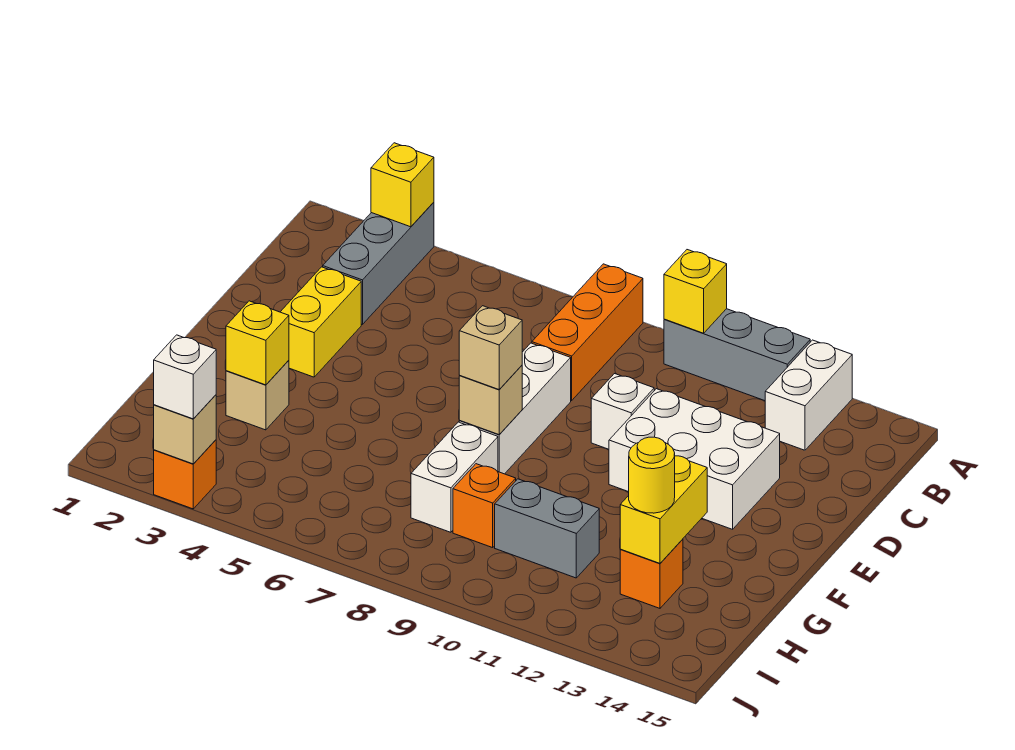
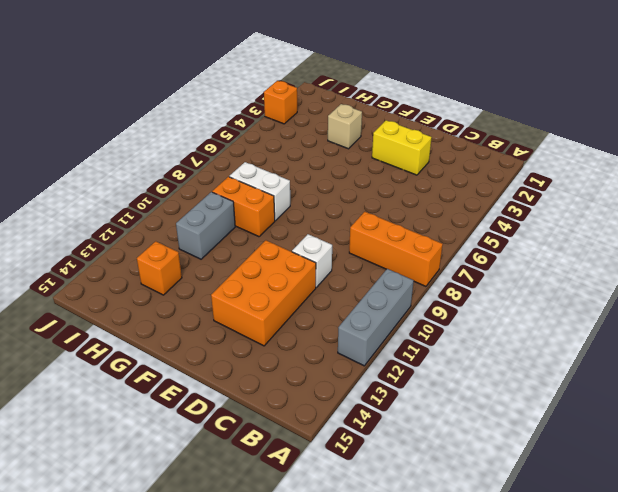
orange brick D11:E13 level 1 -> white brick D11:E13 level 1
orange brick G9:H9 level 1 -> orange brick H9 level 1
none -> grey brick A3:C3 level 1
none -> white brick A13:B13 level 1
none -> white brick D8:F8 level 1

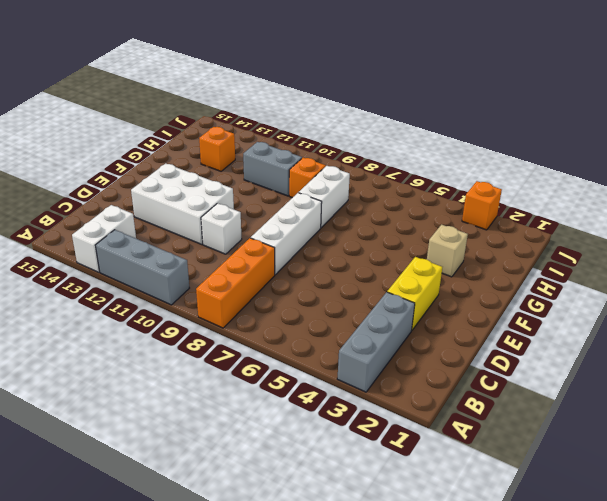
none -> yellow brick A3 level 2
none -> yellow brick A10 level 2
none -> tan brick F8 level 2

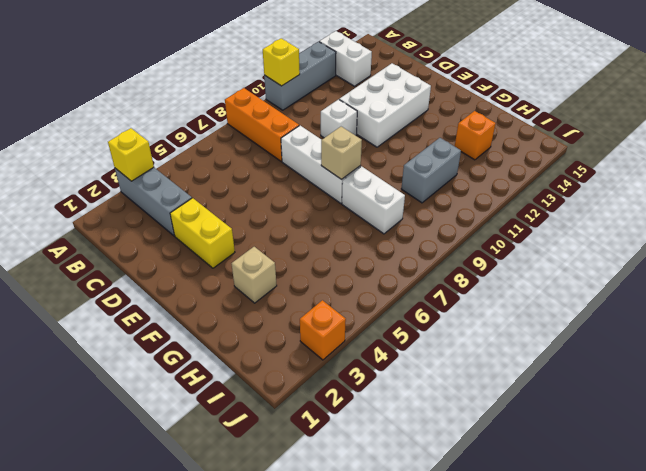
none -> orange brick H9 level 1
none -> yellow brick G3 level 2
none -> yellow brick G13:H13 level 2

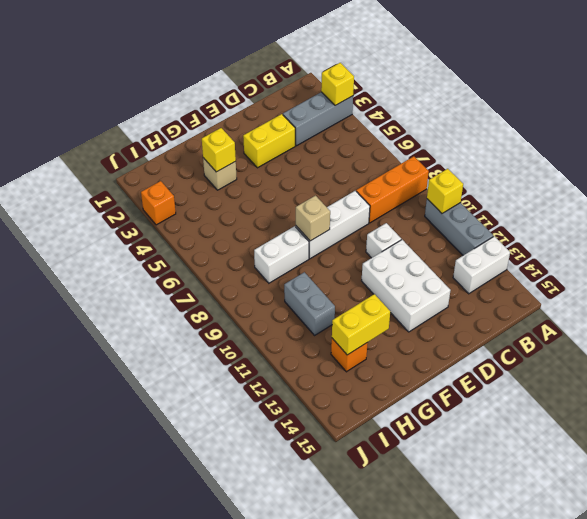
none -> orange brick H9 level 1
none -> tan brick J3 level 2
none -> tan brick F8 level 3

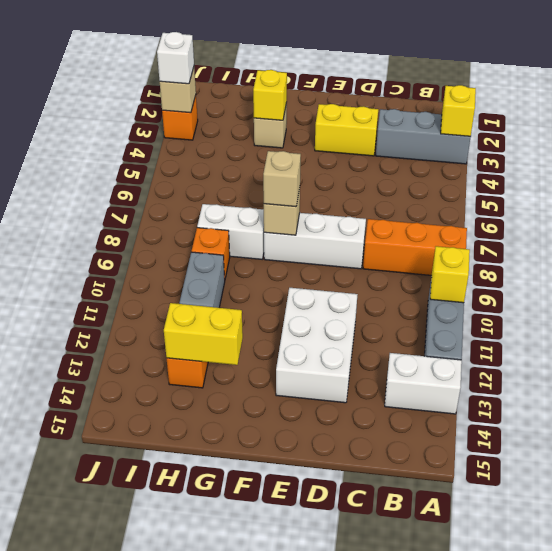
none -> white brick D10 level 1
none -> yellow round brick H13 level 3

